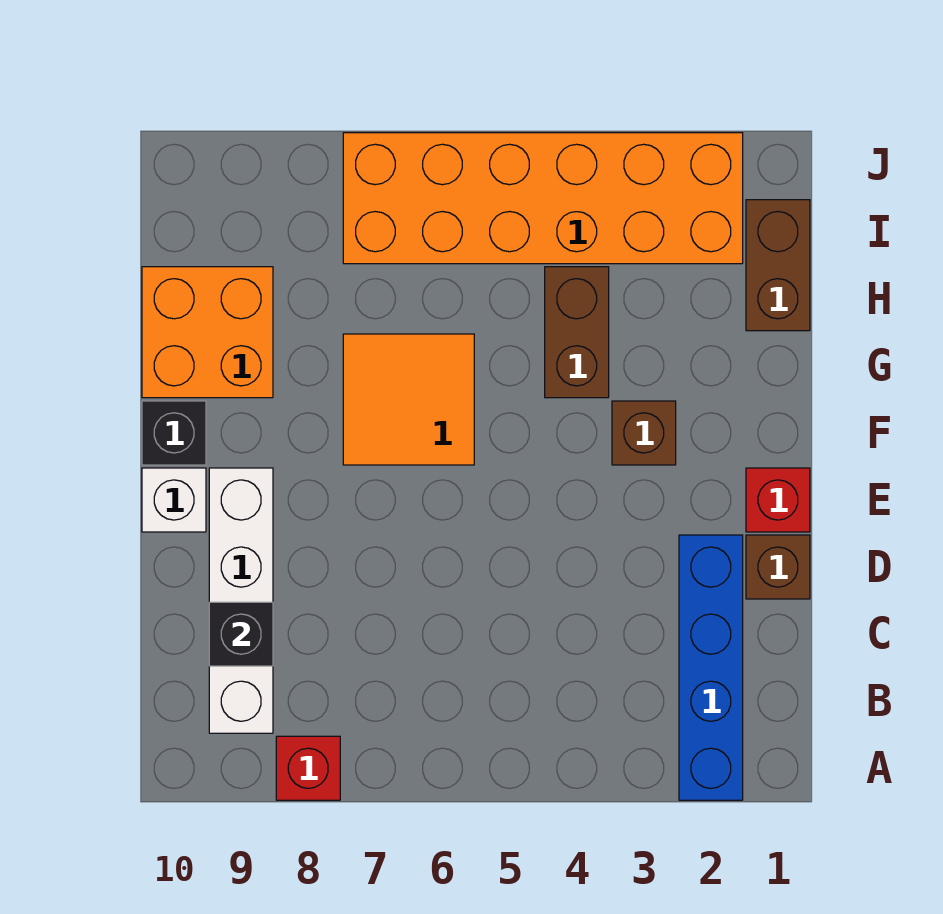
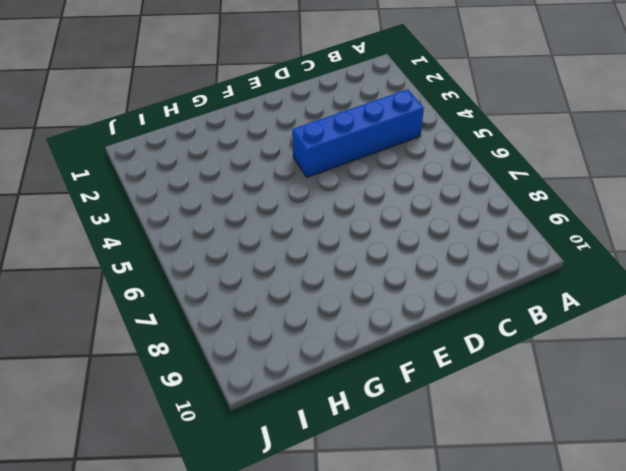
blue brick B4:E4 level 1 -> blue brick A2:D2 level 1
none -> red brick A8 level 1
none -> white brick B9:E9 level 1
none -> brown brick D1 level 1

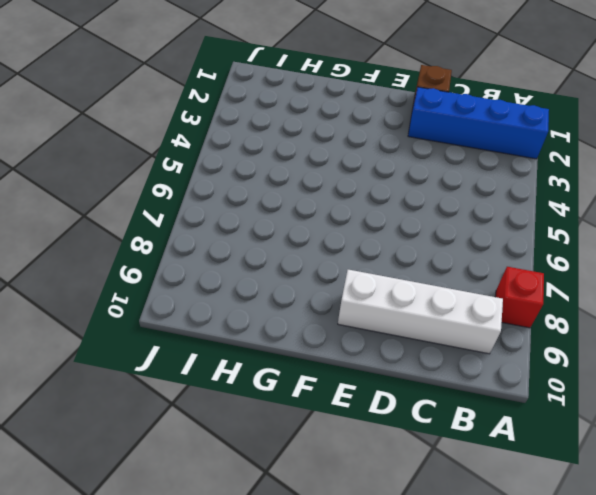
none -> red brick E1 level 1
none -> white brick E10 level 1
none -> brown brick F3 level 1

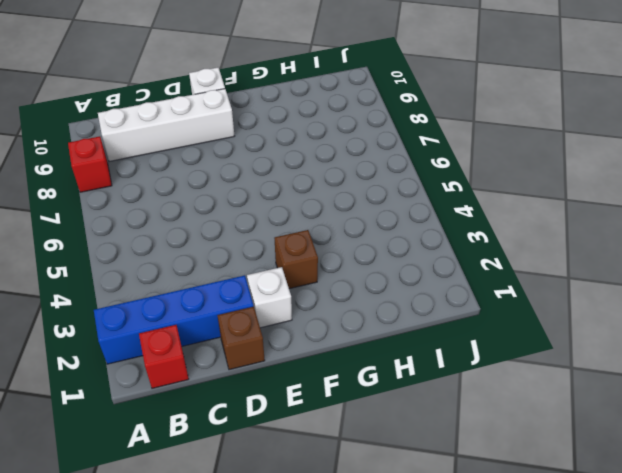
red brick B1 level 1 -> red brick E1 level 1
white brick E2 level 1 -> none
none -> orange tile F6:G7 level 1
none -> black brick F10 level 1
none -> brown brick G4:H4 level 1

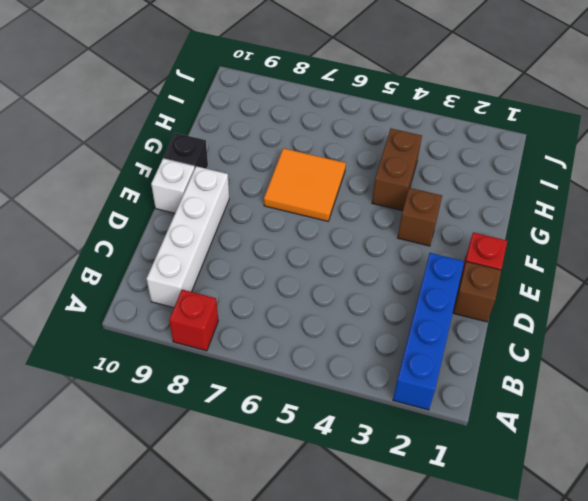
none -> orange brick G9:H10 level 1
none -> brown brick H1:I1 level 1
none -> orange brick I2:J7 level 1

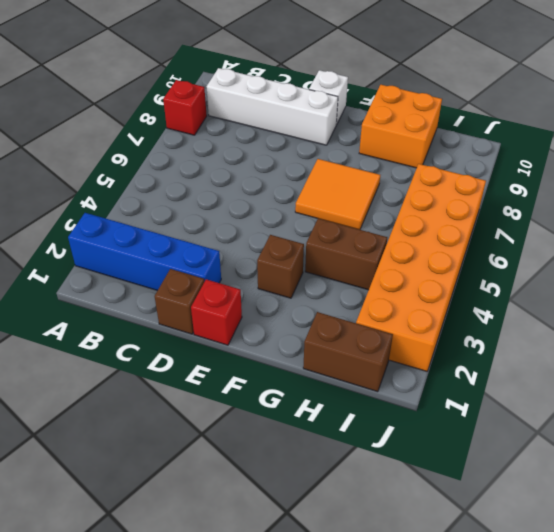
none -> black brick F10 level 1
none -> black brick C9 level 2

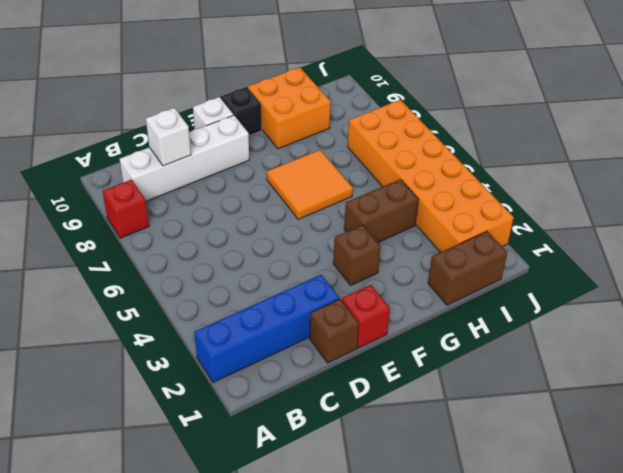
white brick C9 level 2 -> black brick C9 level 2

